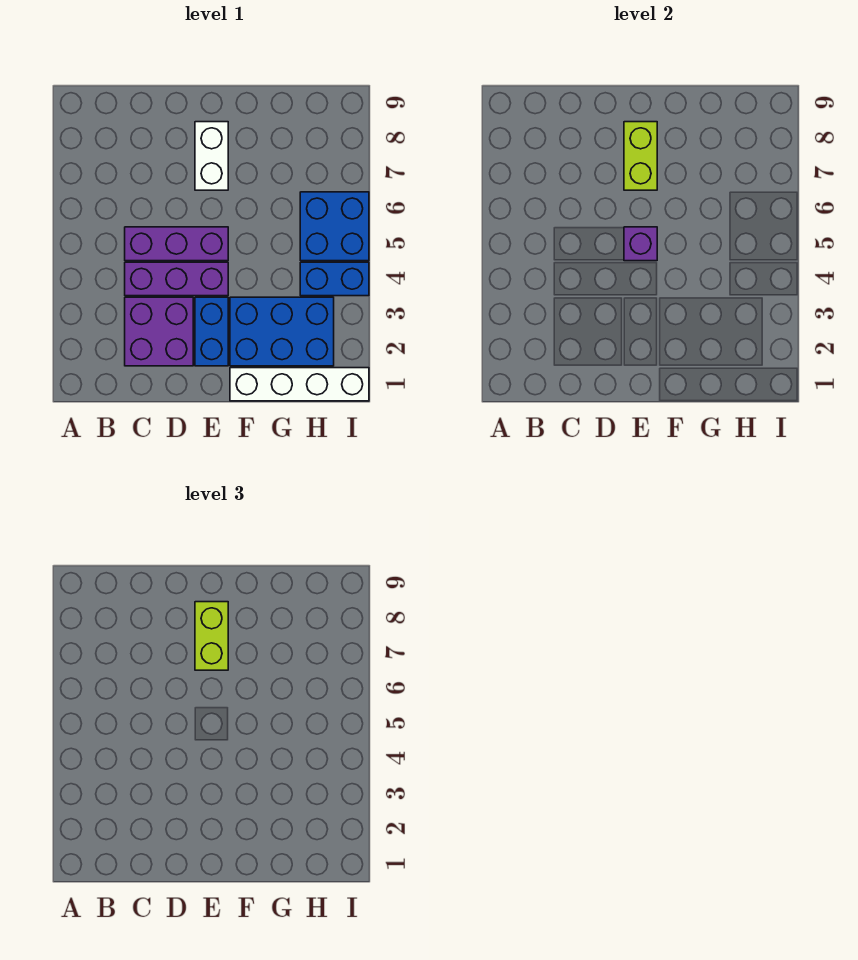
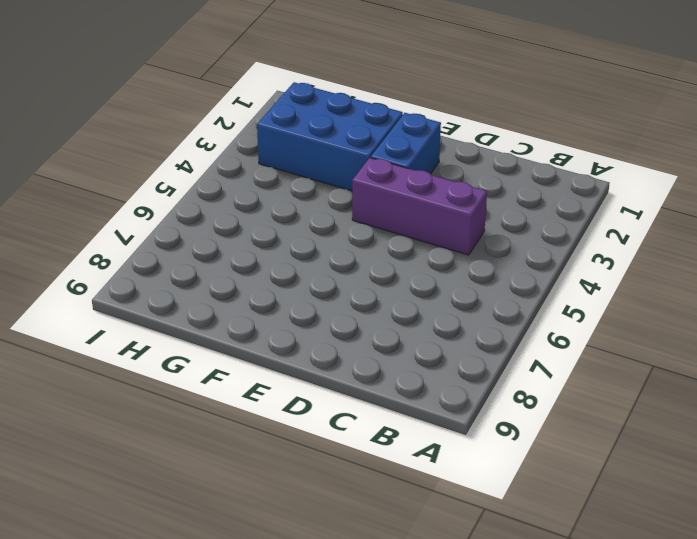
none -> purple brick C2:D3 level 1
none -> purple brick C5:E5 level 1
none -> white brick E7:E8 level 1

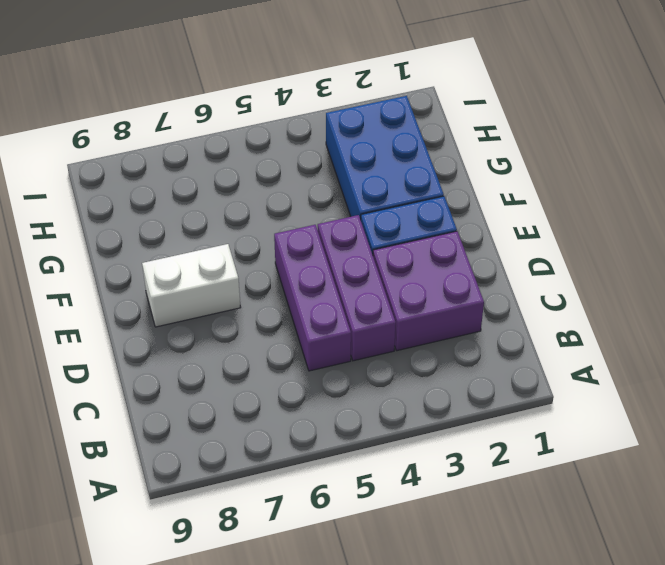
none -> white brick F1:I1 level 1
none -> blue brick H4:I4 level 1
none -> blue brick H5:I6 level 1

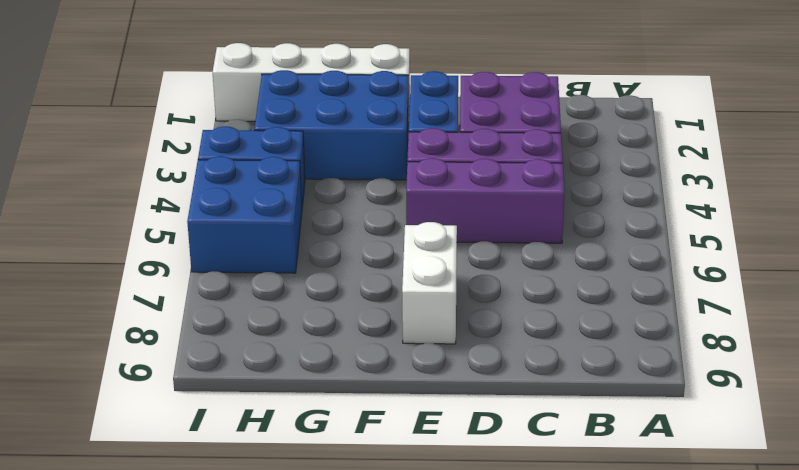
none -> purple brick E5 level 2
none -> lime brick E7:E8 level 2
none -> lime brick E7:E8 level 3

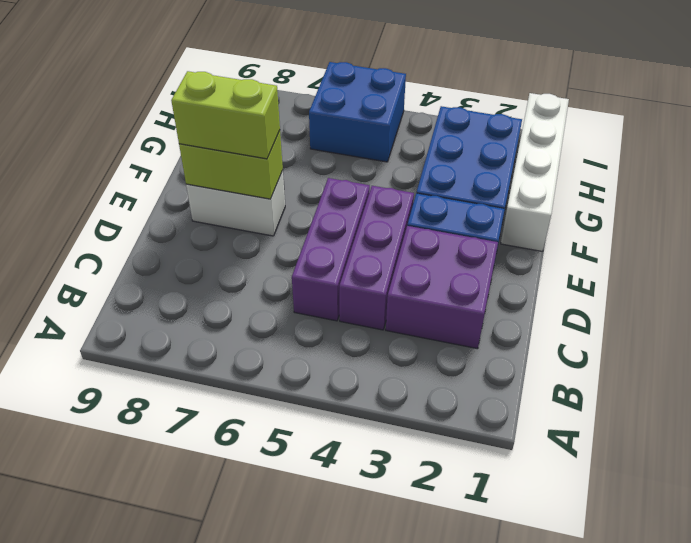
none -> blue brick H4:I4 level 1
none -> purple brick E5 level 2

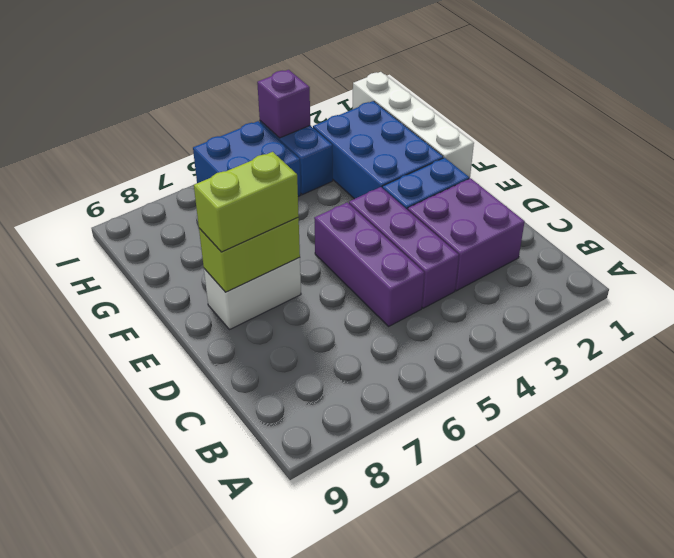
purple brick I4 level 2 -> purple brick E5 level 2

